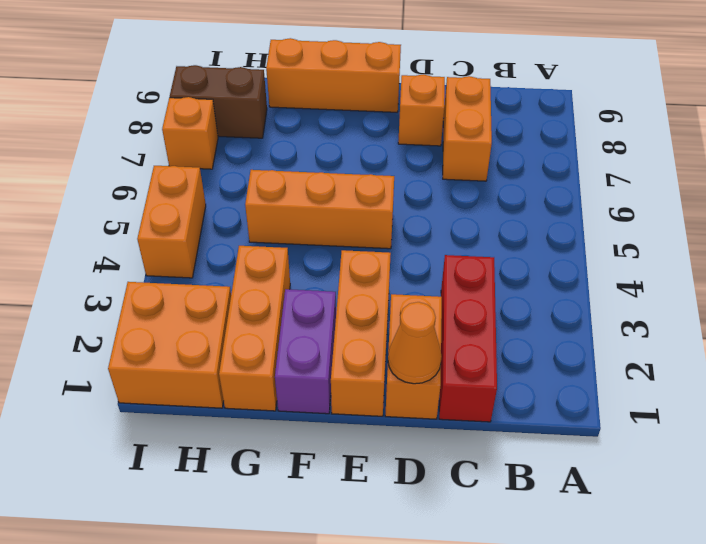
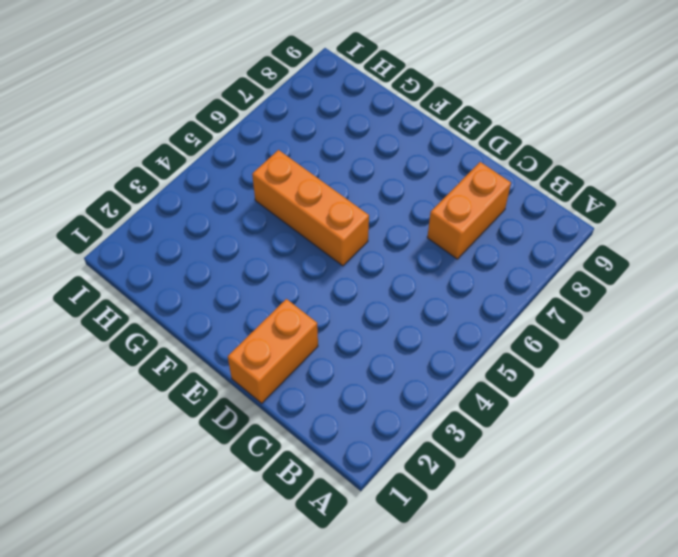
none -> red brick C1:C3 level 1
none -> orange brick D8 level 1
none -> orange brick E1:E3 level 1

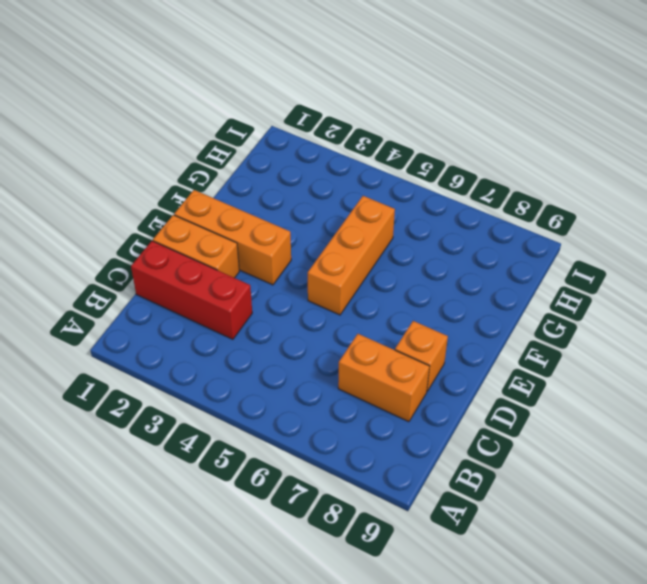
none -> orange brick E9:G9 level 1
none -> purple brick F1:F2 level 1
none -> orange brick G1:G3 level 1

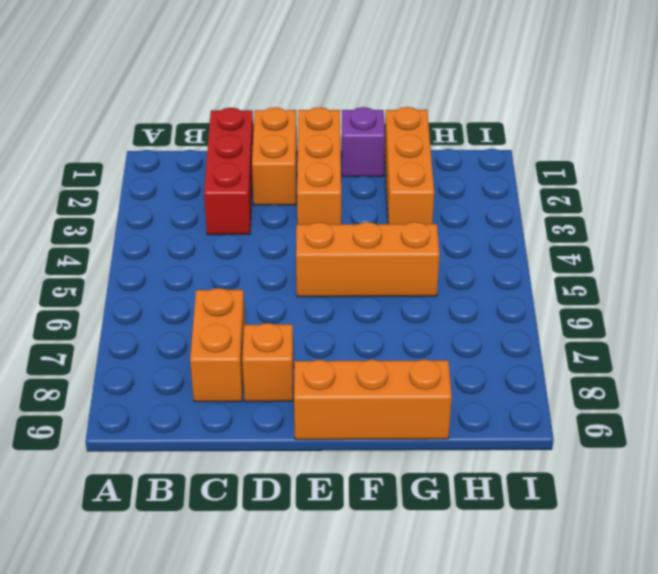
purple brick F1 level 1 -> purple brick F1:F2 level 1
none -> orange brick H1:I2 level 1
none -> brown brick H8:I8 level 1
none -> orange brick I4:I5 level 1

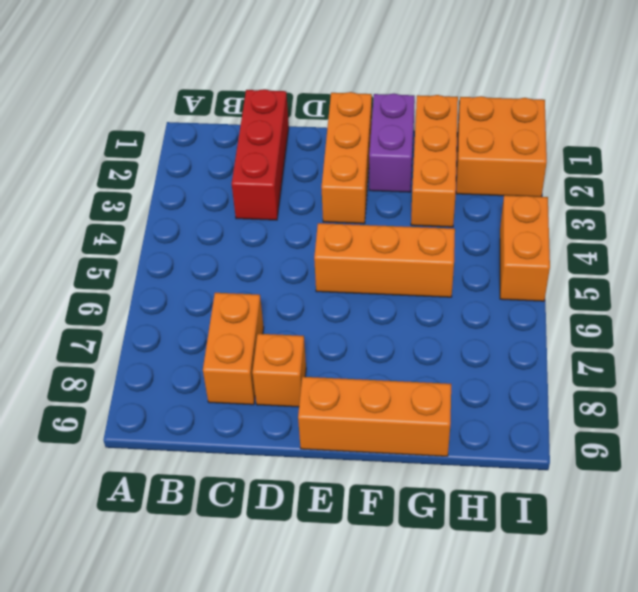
none -> orange brick D1:D2 level 1
none -> brown brick H8:I8 level 1
none -> orange brick I7 level 1

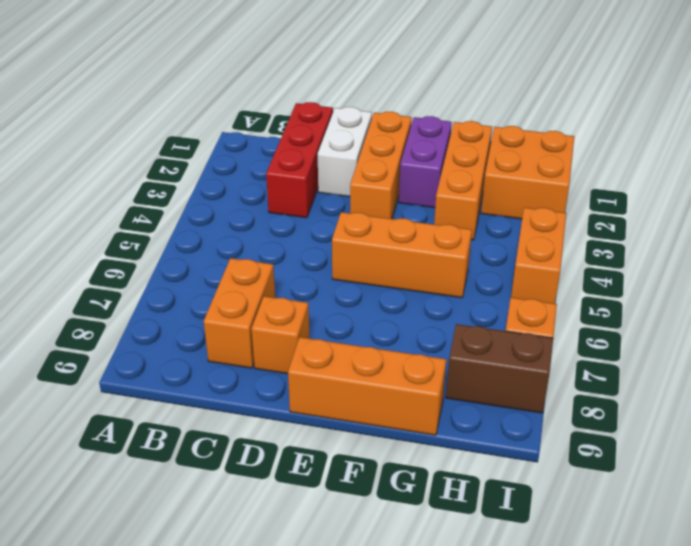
white brick D1:D2 level 1 -> orange brick D1:D2 level 1
none -> orange cone D1 level 2

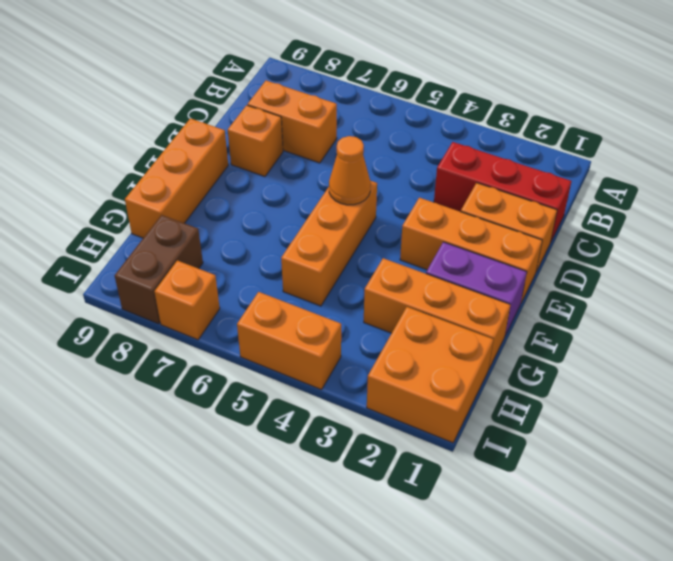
orange cone E5 level 2 -> orange cone D1 level 2

